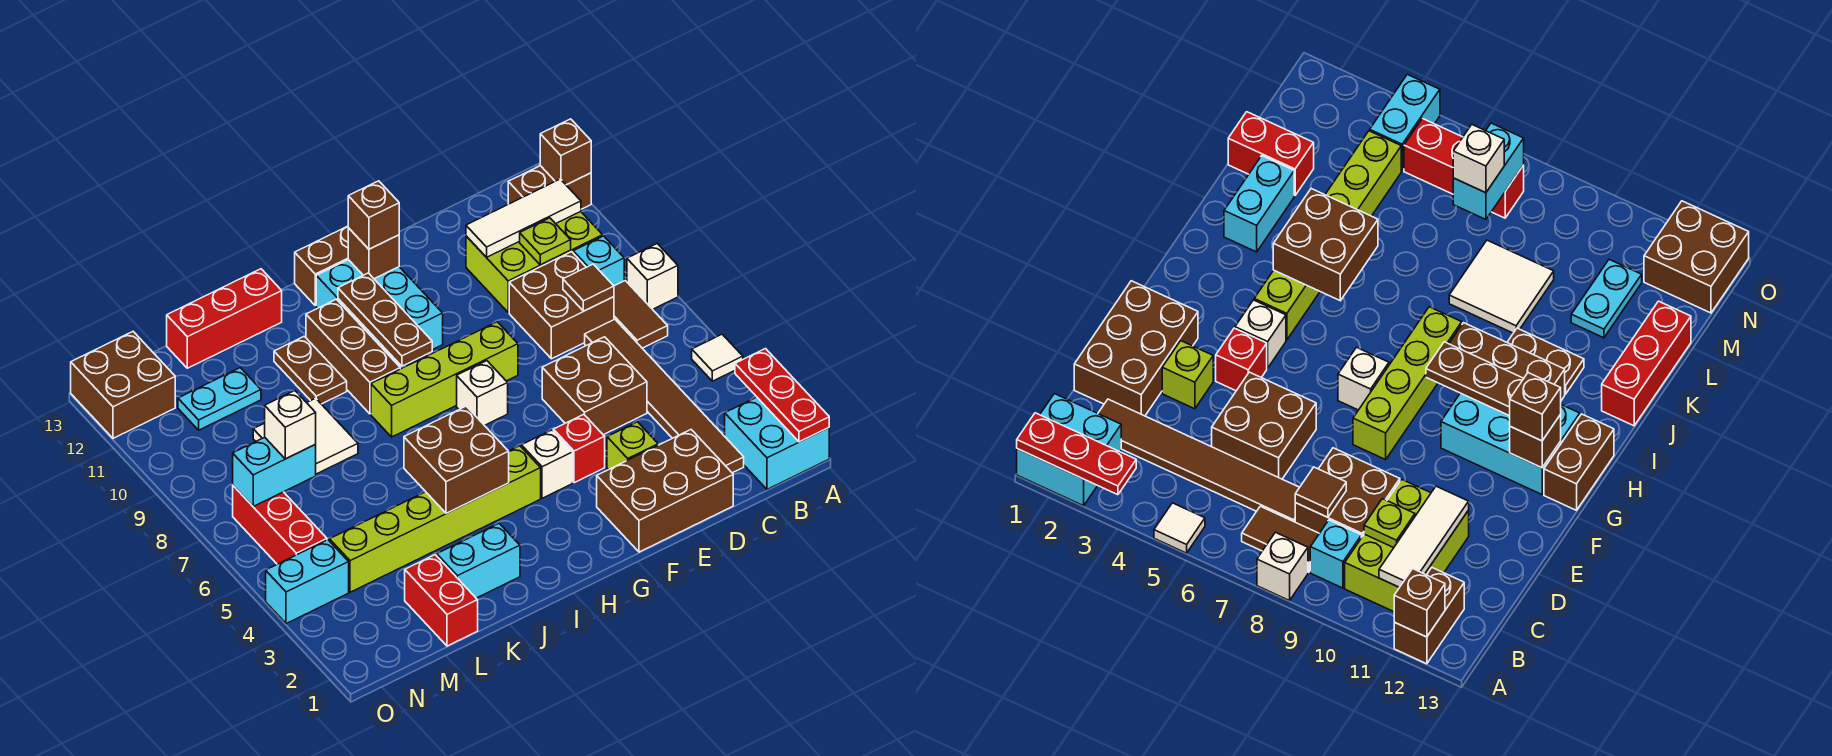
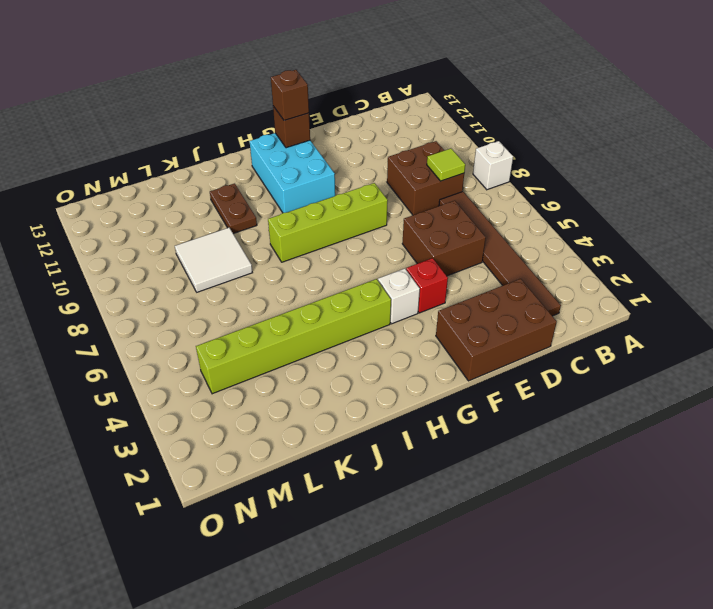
lime tile C8 level 2 -> brown tile C8 level 2
none -> cyan brick A1:B2 level 1
none -> white tile A5 level 1
none -> brown brick A12:B12 level 1
none -> brown tile B7:B8 level 1

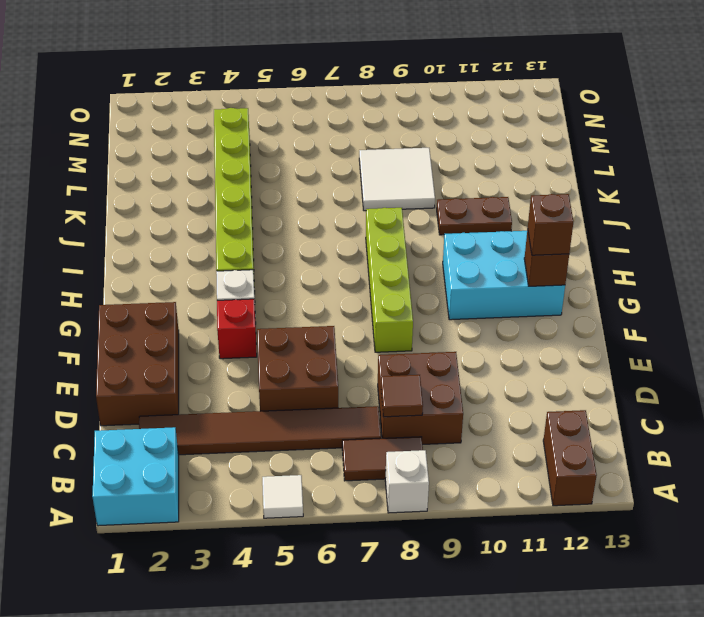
none -> cyan brick B9 level 1
none -> lime brick B10:D11 level 1
none -> lime brick E3 level 1
none -> white brick G7 level 1

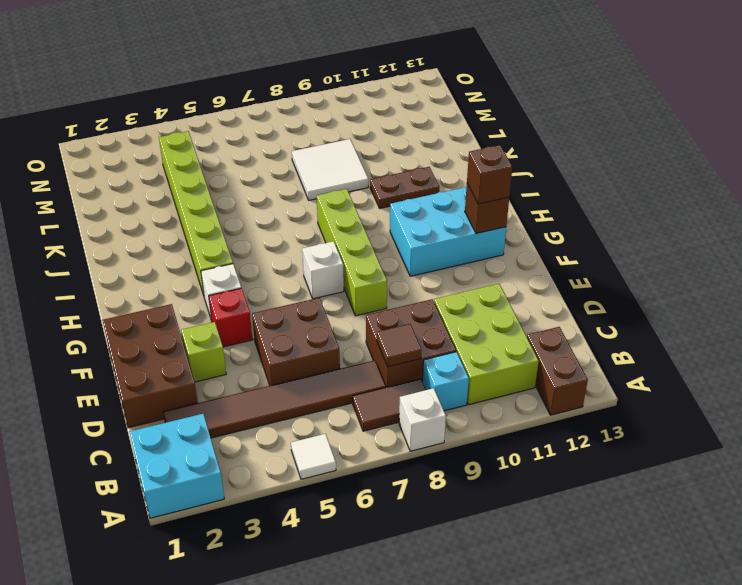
none -> brown brick G13:H13 level 1
none -> brown brick I9:I11 level 1
none -> cyan brick J2:K2 level 1
none -> red brick J13:L13 level 1

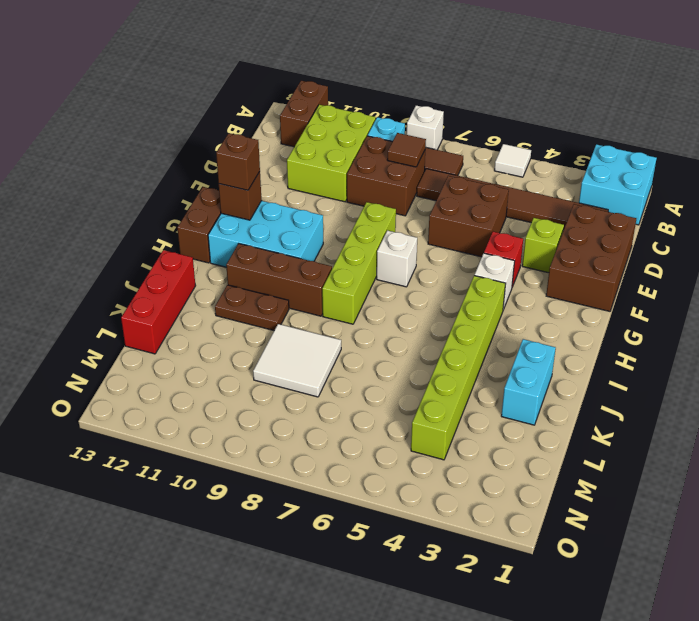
none -> red brick L1:L2 level 1
none -> cyan plate L11:M11 level 1
none -> cyan brick N4:O4 level 1
none -> red brick N5:N7 level 1

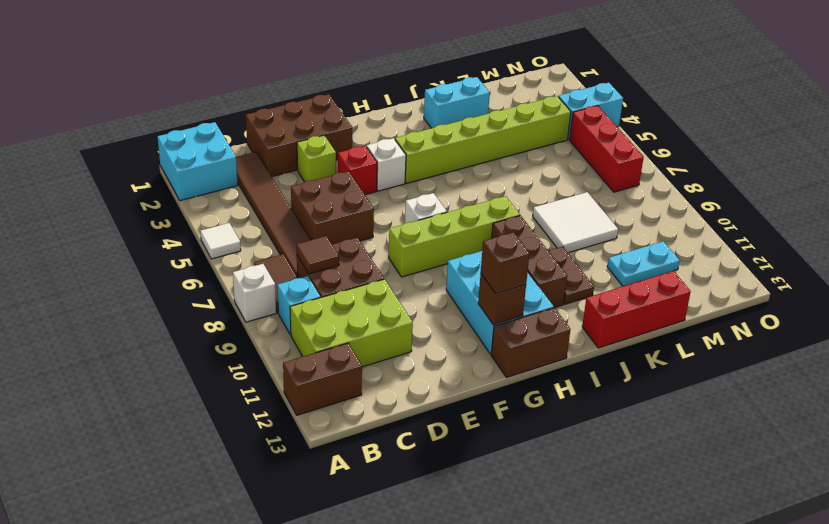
none -> red brick L1:L2 level 1
none -> brown brick N12:O13 level 1
none -> red plate A1:A3 level 2
none -> brown brick A12 level 2

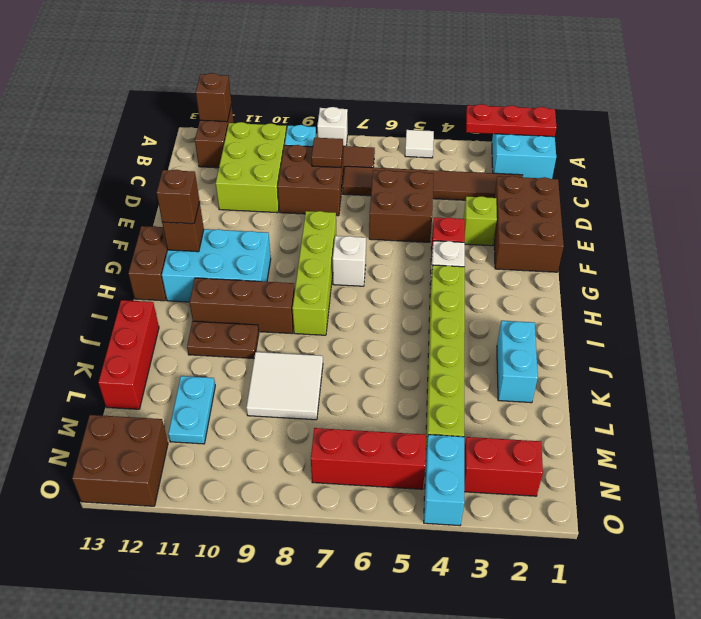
red brick N2:N3 level 1 -> red brick L1:L2 level 1
none -> white tile B11:D11 level 2
none -> lime plate C10 level 2
none -> brown plate H9:H11 level 2
none -> brown brick I4:J5 level 2

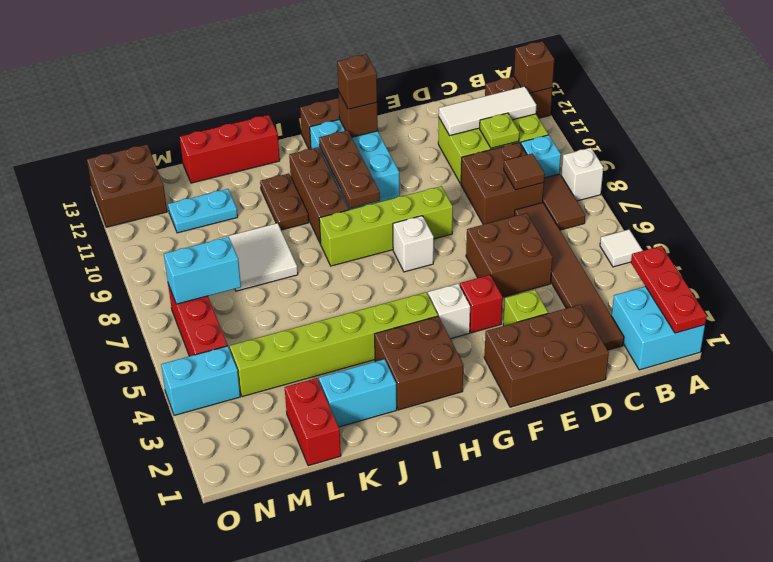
brown brick H2:I3 level 1 -> brown brick I4:J5 level 2
none -> white brick M7 level 3

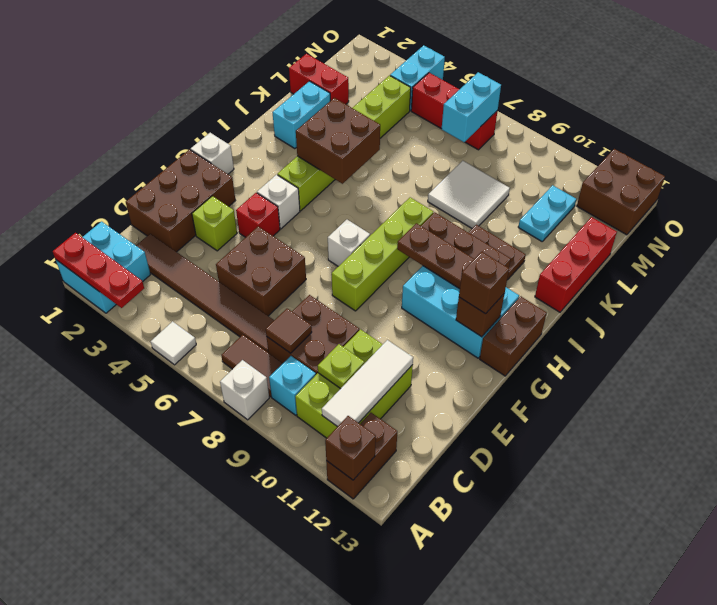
white brick G1 level 1 -> white brick M7 level 3

